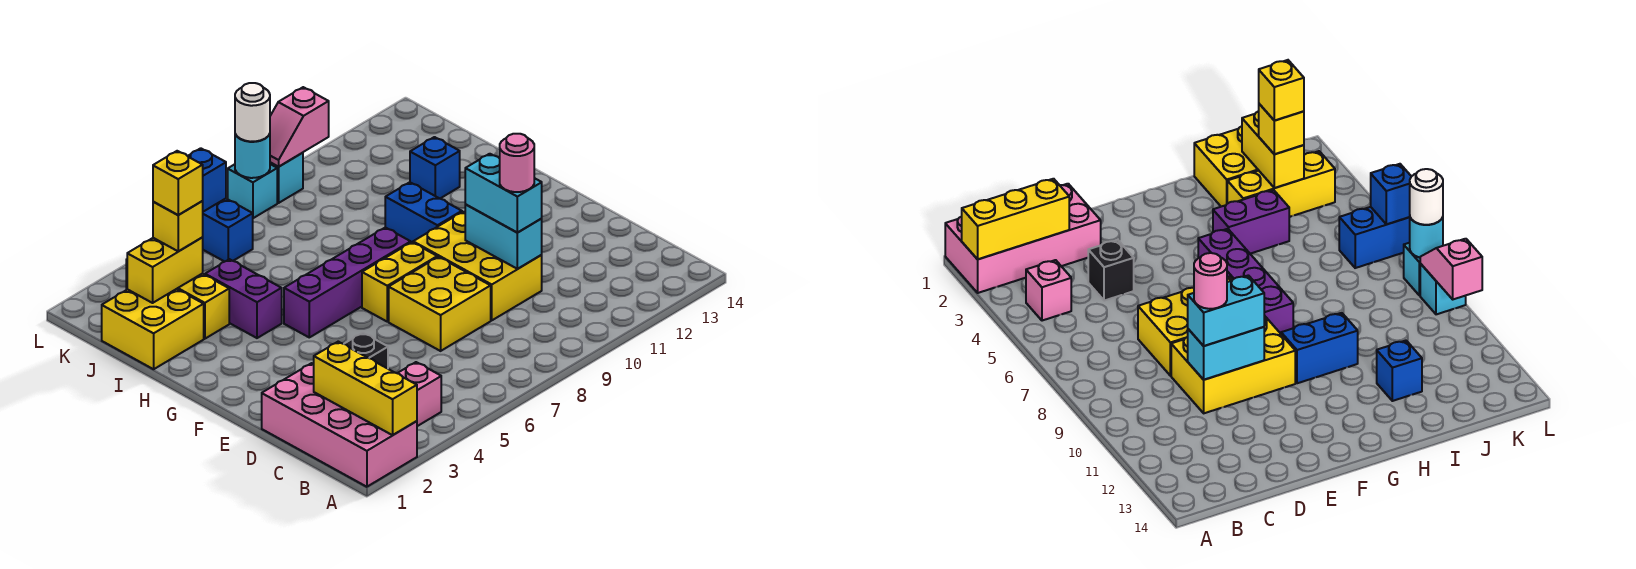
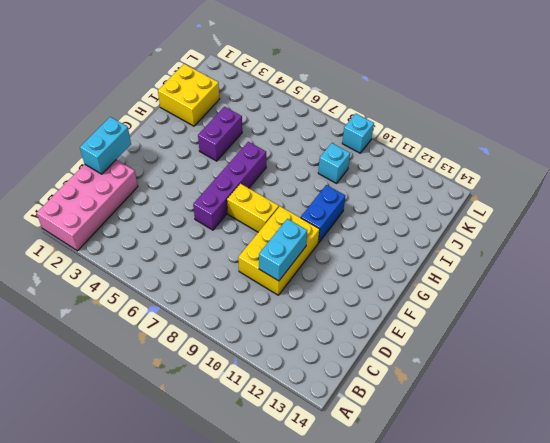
cyan brick D1:E1 level 2 -> cyan brick D10:E10 level 3
purple brick E6:H6 level 1 -> purple brick G5:G8 level 1
cyan brick J9 level 1 -> cyan brick L8 level 1
none -> pink brick B4 level 1
none -> black brick D4 level 1
none -> yellow brick D7:E8 level 1

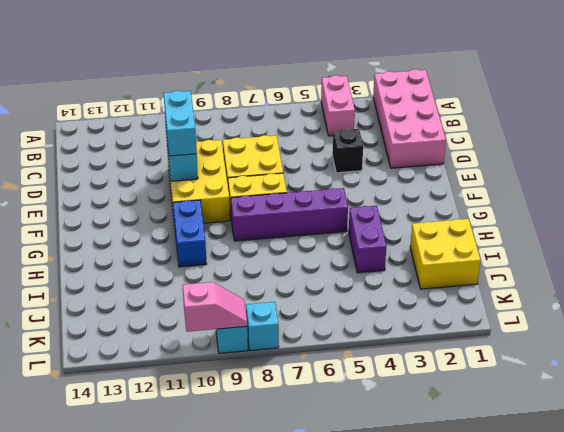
pink brick A4:B4 level 1 -> pink brick B4 level 1
none -> yellow brick I3:K3 level 1
none -> blue brick I12 level 1
none -> blue brick K6:L6 level 1

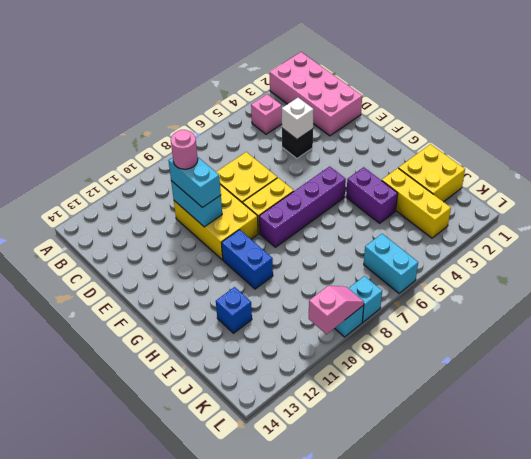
white brick D4 level 2 -> none
cyan brick K6:L6 level 1 -> blue brick K6:L6 level 1
none -> yellow brick A2:C2 level 2
none -> yellow brick J2:J3 level 2
none -> blue brick L6 level 2

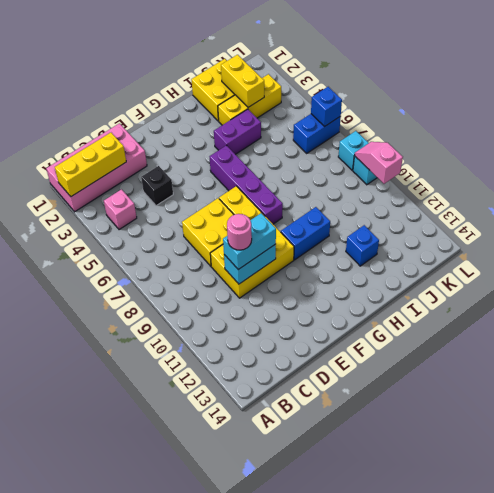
none -> cyan round brick L8 level 2
none -> yellow brick J3 level 3
none -> white round brick L8 level 3

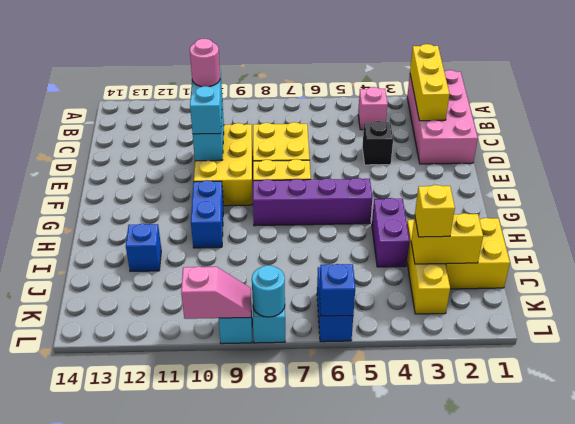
none -> white round brick L8 level 3
none -> yellow brick J3 level 4

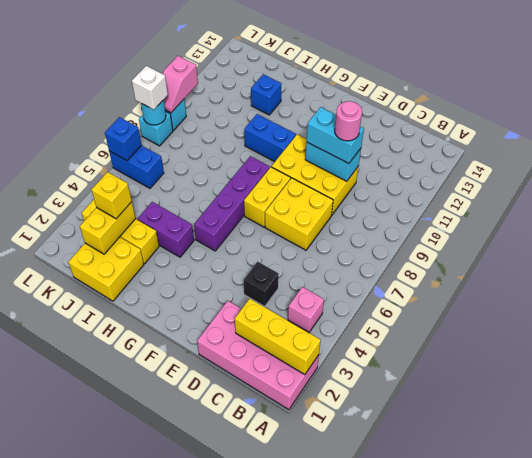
white brick L8 level 3 -> white round brick L8 level 3
none -> yellow brick J3 level 4

